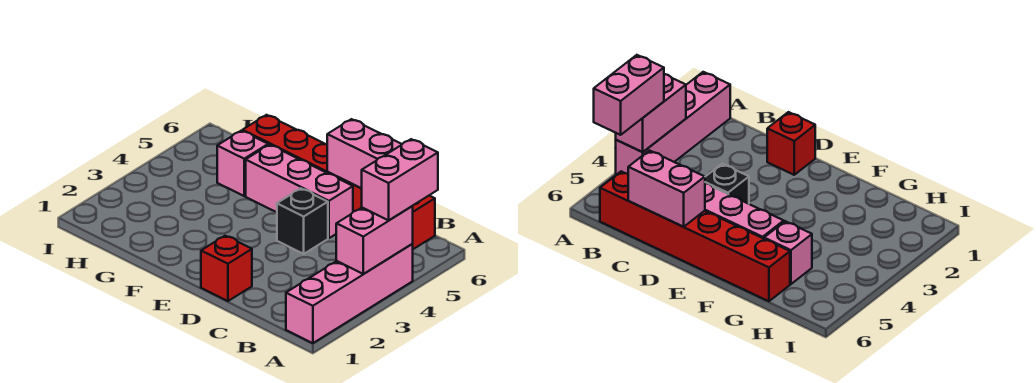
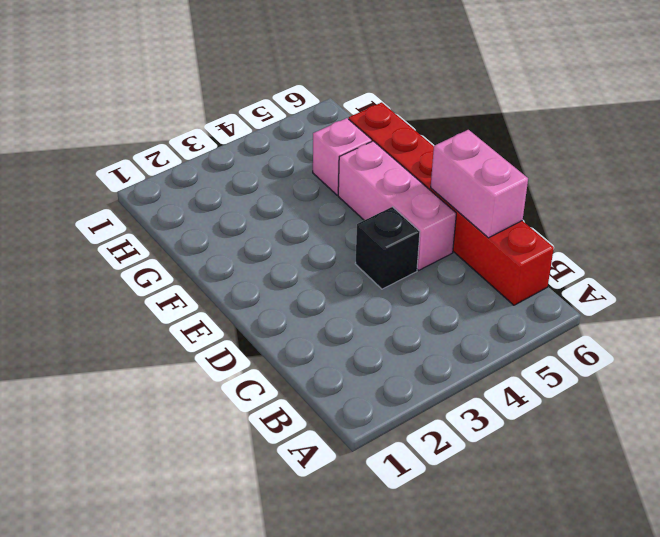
none -> pink brick A1:A4 level 1
none -> red brick D1 level 1

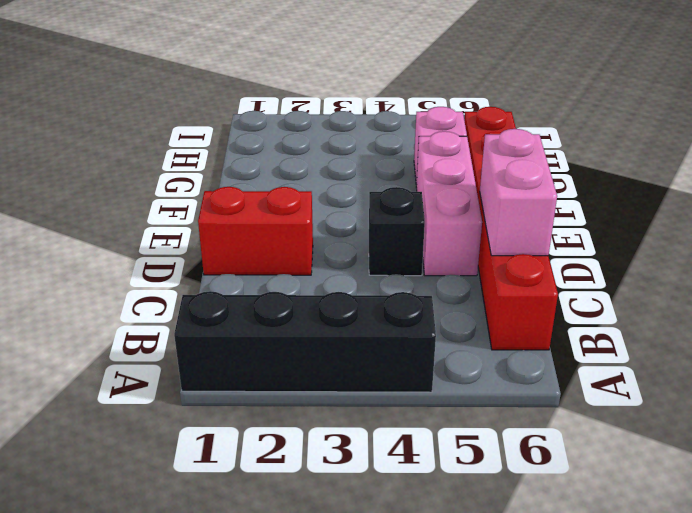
black brick A1:A4 level 1 -> pink brick A1:A4 level 1
red brick D1:D2 level 1 -> red brick D1 level 1
none -> pink brick A3:A4 level 2
none -> pink brick A4:A5 level 3

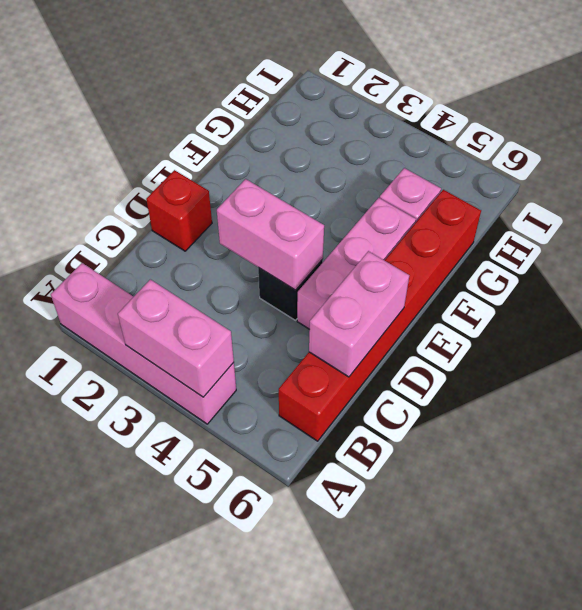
pink brick D3:D4 level 2 -> pink brick A4:A5 level 3

